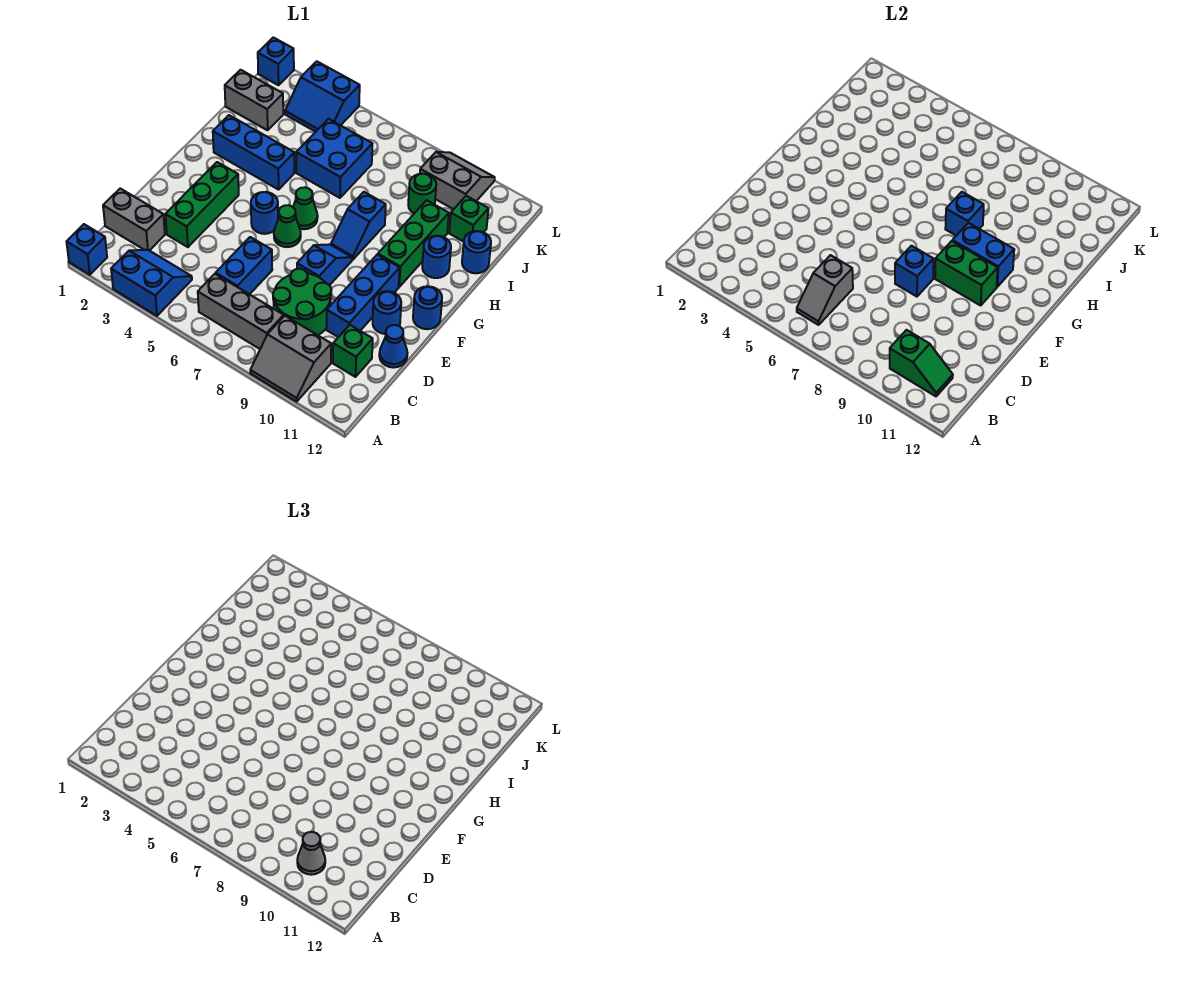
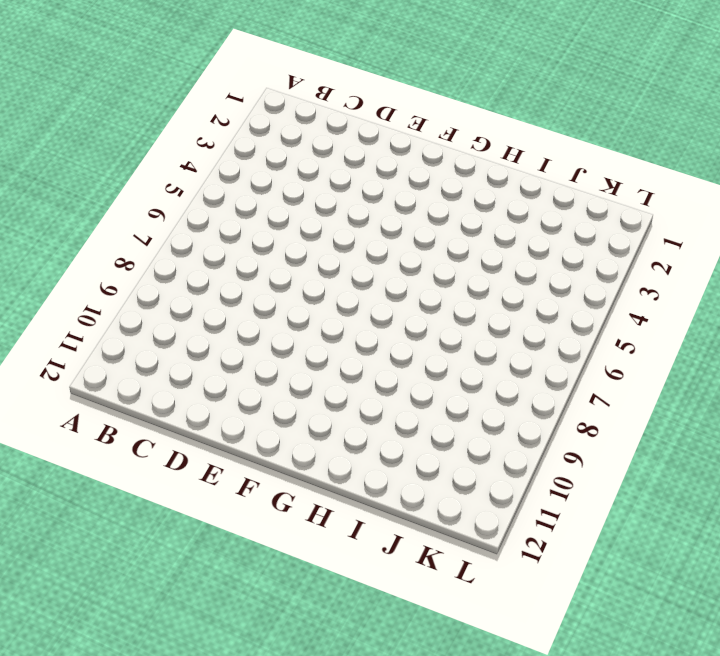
none -> blue brick A1 level 1
none -> blue slope A3:B4 level 1 top A
none -> grey slope A9:B10 level 1 top B
none -> grey brick B6:B8 level 1

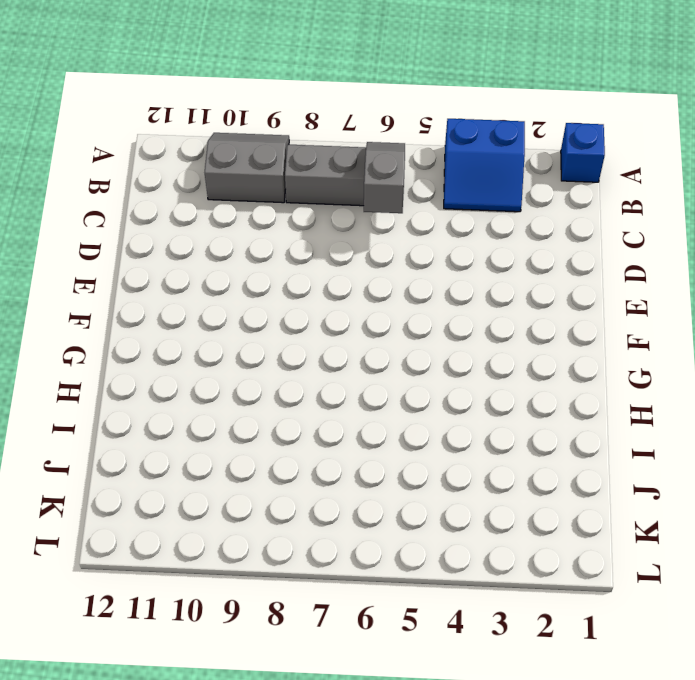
none -> grey brick C1:C2 level 1
none -> blue brick C6:D6 level 1
none -> green round brick C8:D9 level 1
none -> green brick C11 level 1

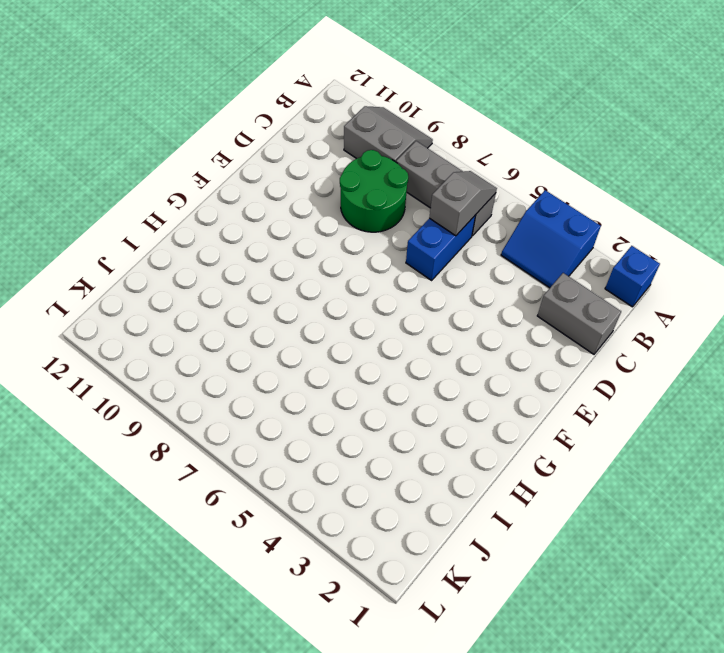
none -> green brick C11 level 1
none -> green brick D3:F3 level 1
none -> blue brick D10:F10 level 1
none -> blue cone D12 level 1

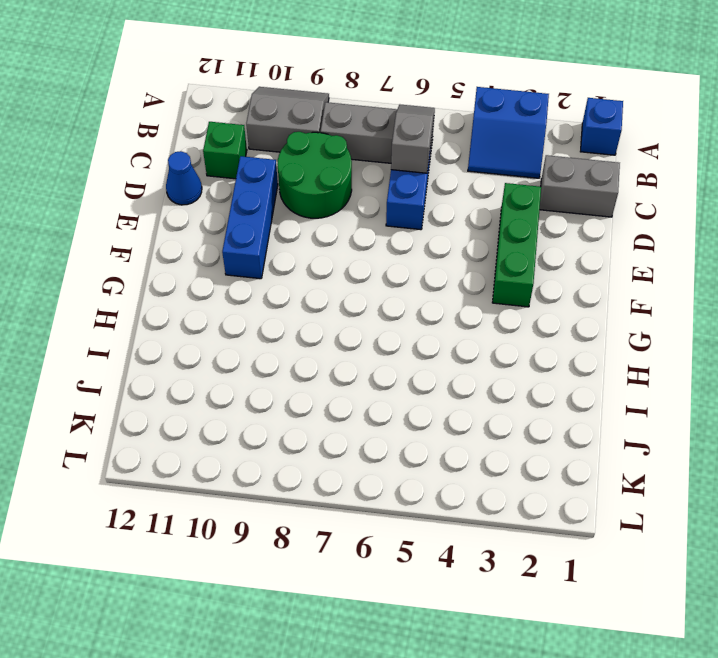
none -> blue slope E8:F8 level 1 top E
none -> blue round brick E11 level 1
none -> blue round brick F5 level 1
none -> green cone F6 level 1

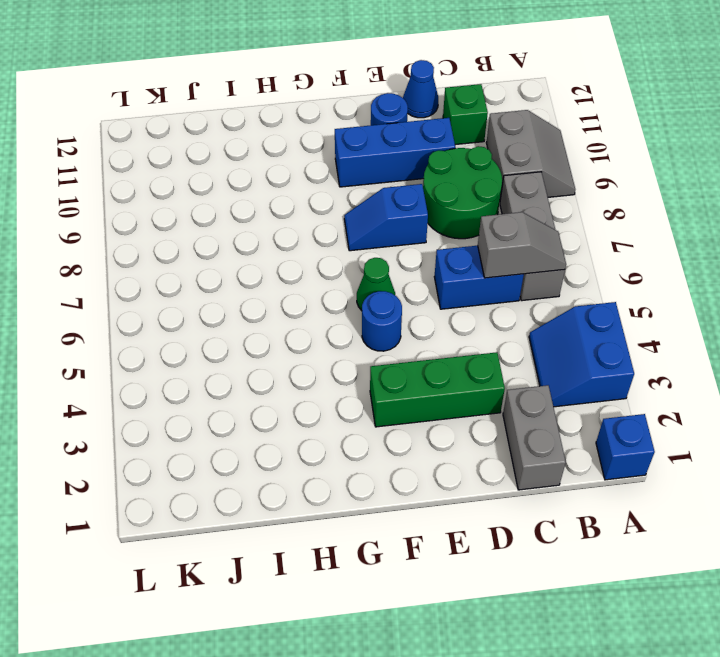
none -> blue round brick F12 level 1
none -> green cone G6 level 1
none -> blue slope G8:H8 level 1 top H
none -> green brick G10:I10 level 1

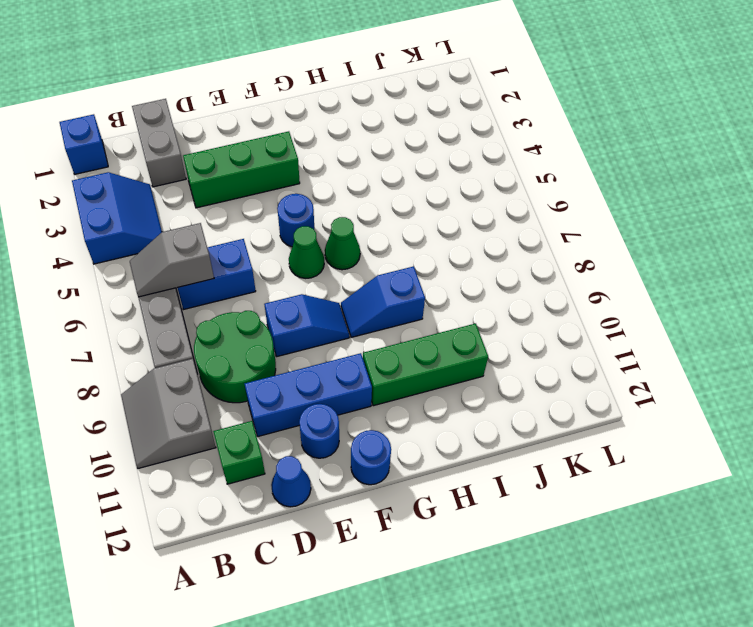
none -> blue brick H2:H4 level 1
none -> blue round brick H11 level 1
none -> blue brick I5:J6 level 1
none -> blue round brick I12 level 1

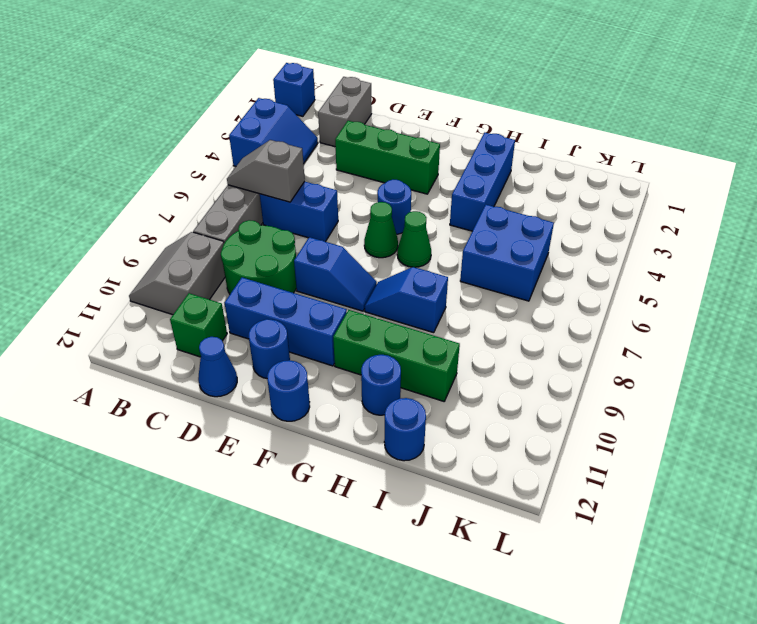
none -> grey brick J1:J2 level 1
none -> green round brick J9 level 1
none -> green brick J11 level 1
none -> blue slope K3:L4 level 1 top L

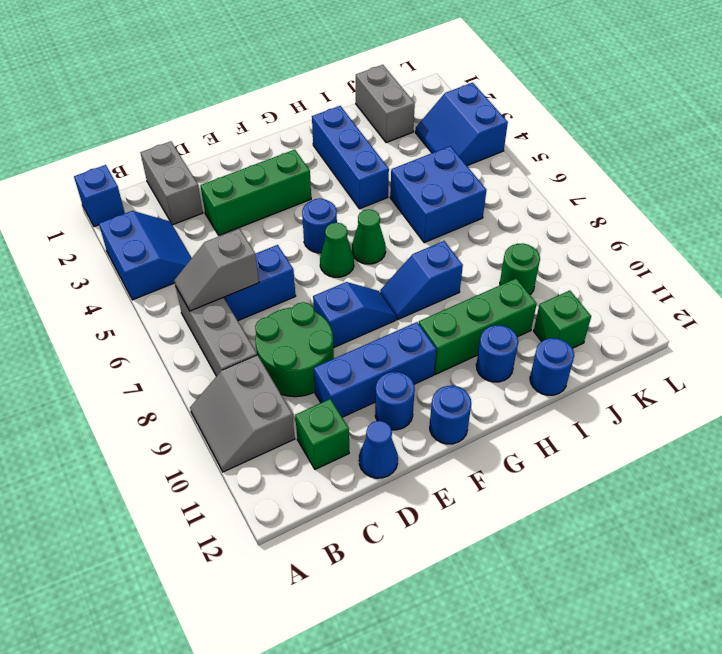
none -> grey slope K9:L10 level 1 top K
none -> blue brick L1 level 1
none -> green slope B10:B11 level 2 top 10
none -> blue brick E8 level 2

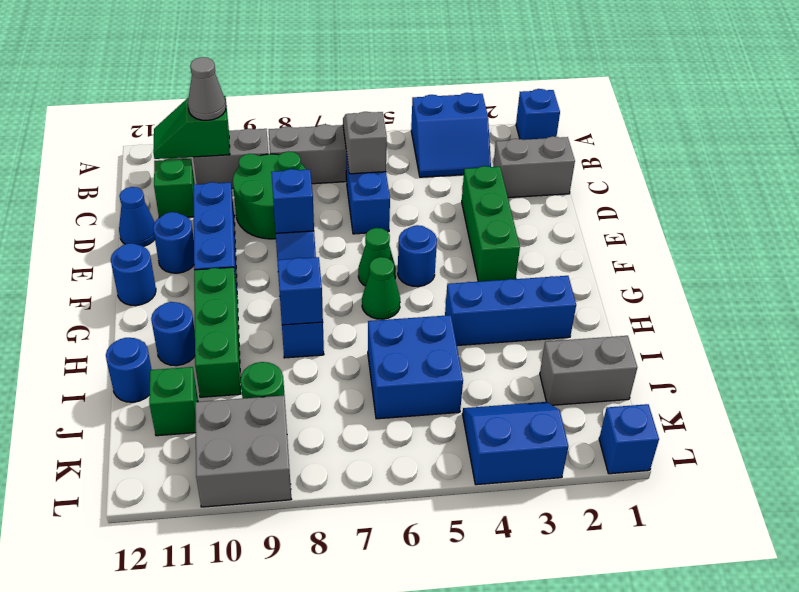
grey brick K9:L10 level 1 -> grey slope K9:L10 level 1 top K
none -> green brick F9:F10 level 2
none -> blue brick G9:G10 level 2

